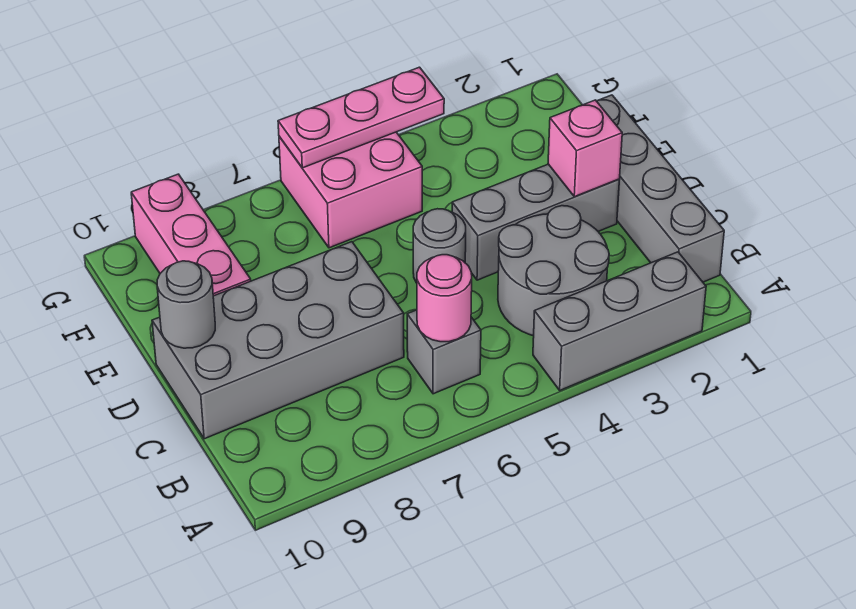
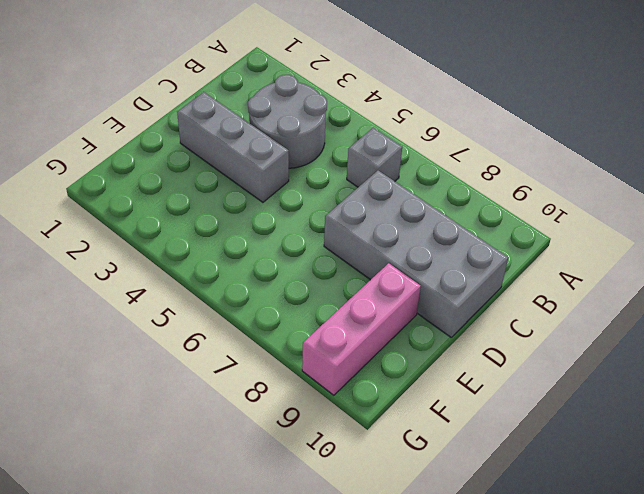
none -> grey brick A2:A4 level 1
none -> grey brick B1:E1 level 1
none -> grey round brick D5 level 1

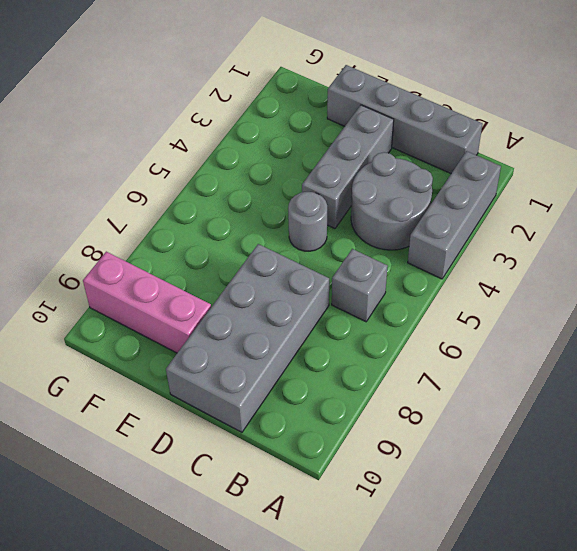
none -> pink brick F5:G6 level 1
none -> pink round brick B6 level 2
none -> pink brick D2 level 2

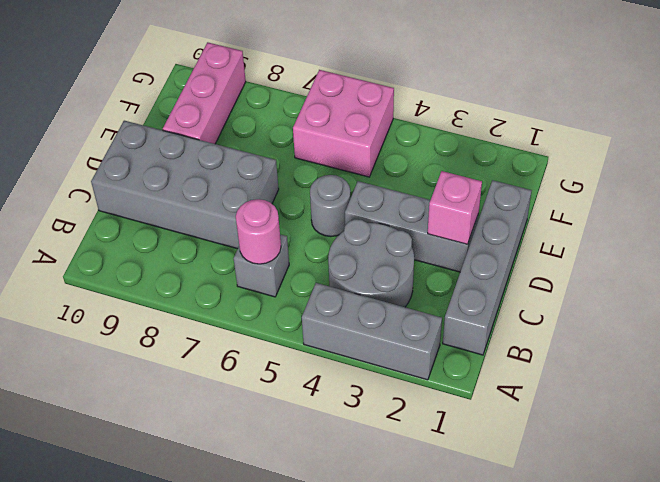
none -> grey round brick D10 level 2
none -> pink plate G4:G6 level 2

